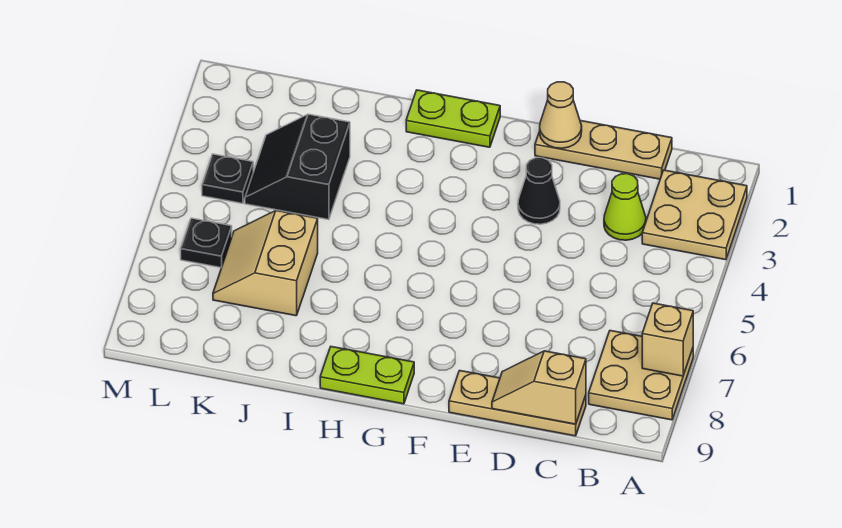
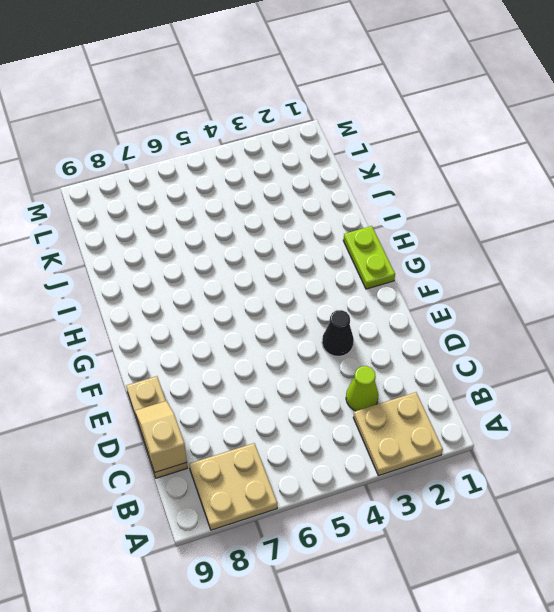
none -> tan plate C1:E1 level 1
none -> lime plate G9:H9 level 1
none -> black slope J3:K4 level 1 top J

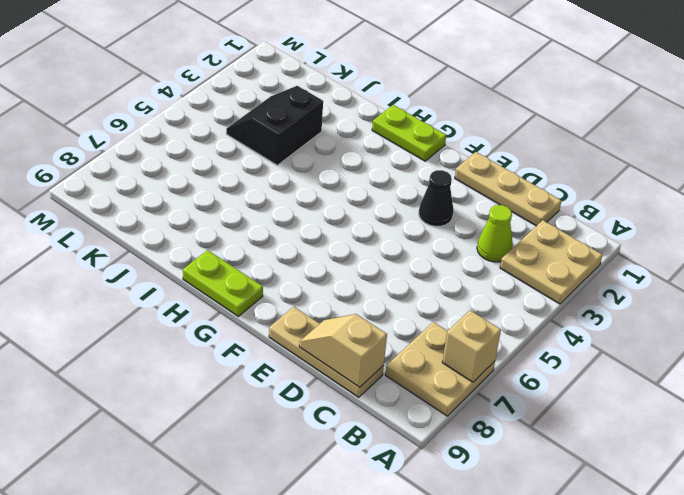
none -> tan slope J6:K7 level 1 top J
none -> black plate L4 level 1
none -> black plate L6 level 1

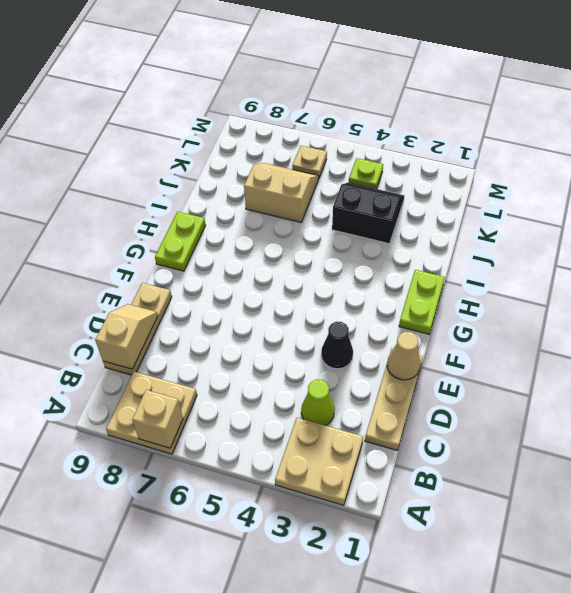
lime plate L4 level 1 -> black plate L4 level 1
tan plate L6 level 1 -> black plate L6 level 1

